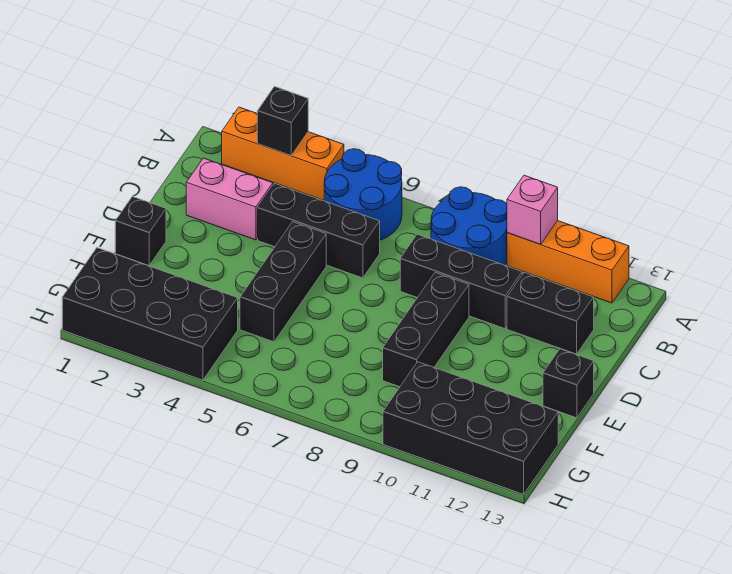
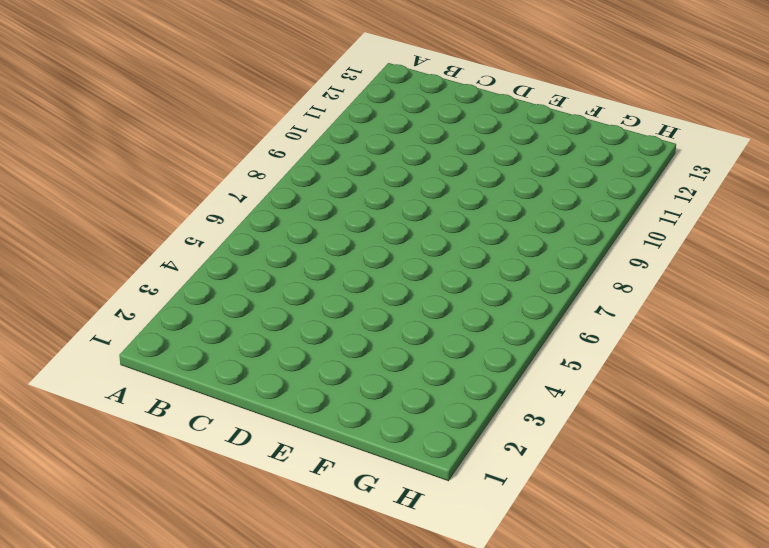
none -> orange brick A2:A4 level 1
none -> blue round brick A5:B6 level 1
none -> blue round brick A8:B9 level 1

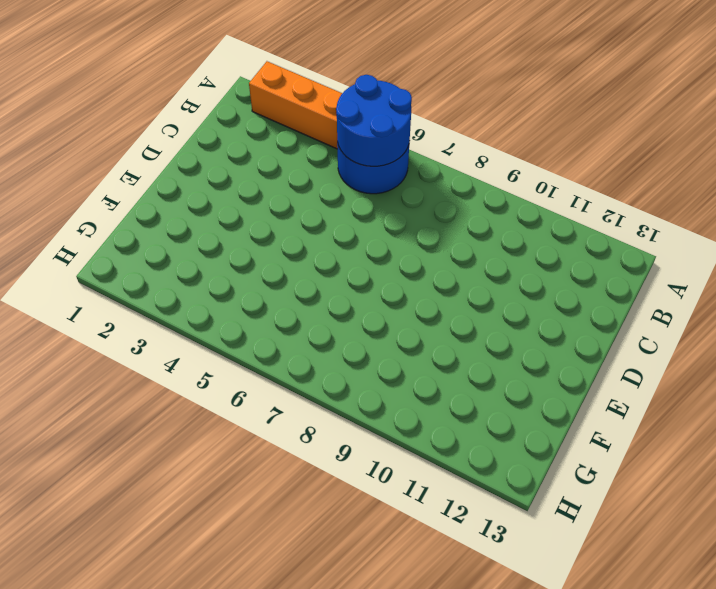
blue round brick A5:B6 level 2 -> blue round brick A8:B9 level 1
none -> orange brick A10:A12 level 1
none -> pink brick C2:C3 level 1
none -> black brick C4:C6 level 1

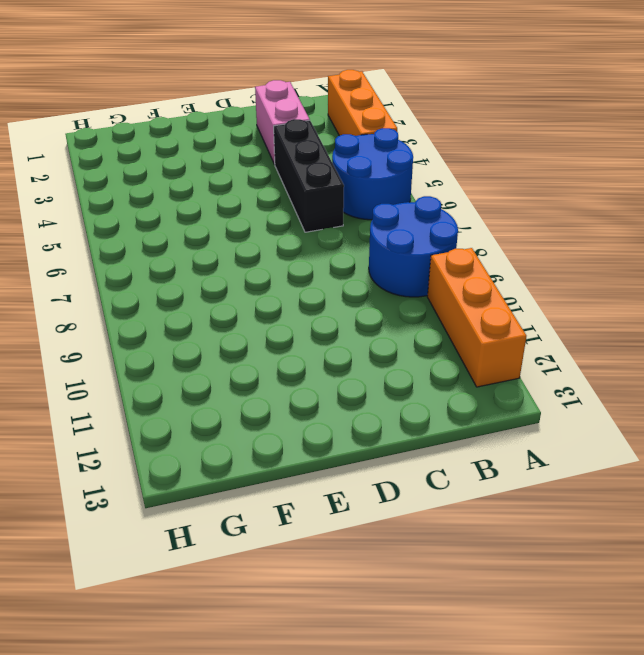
none -> black brick C8:C10 level 1
none -> black brick C11:C12 level 1
none -> black brick D5:F5 level 1

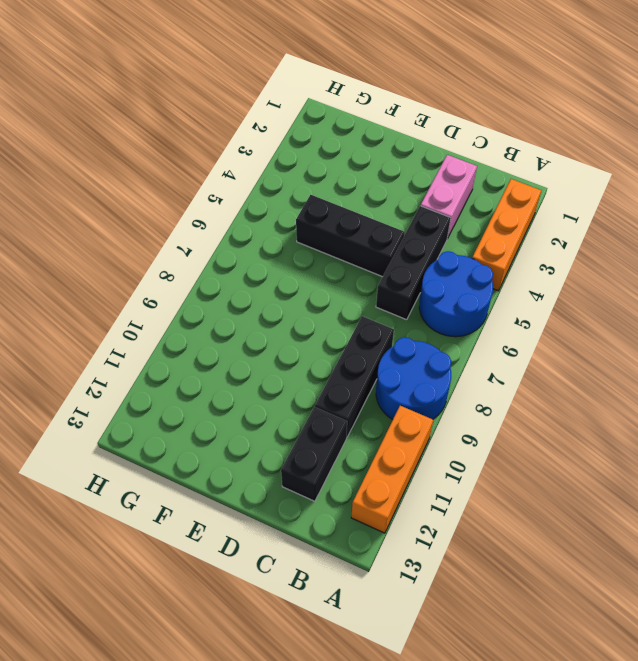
none -> black brick D9:F9 level 1
none -> black brick E1 level 1
none -> black brick E13 level 1

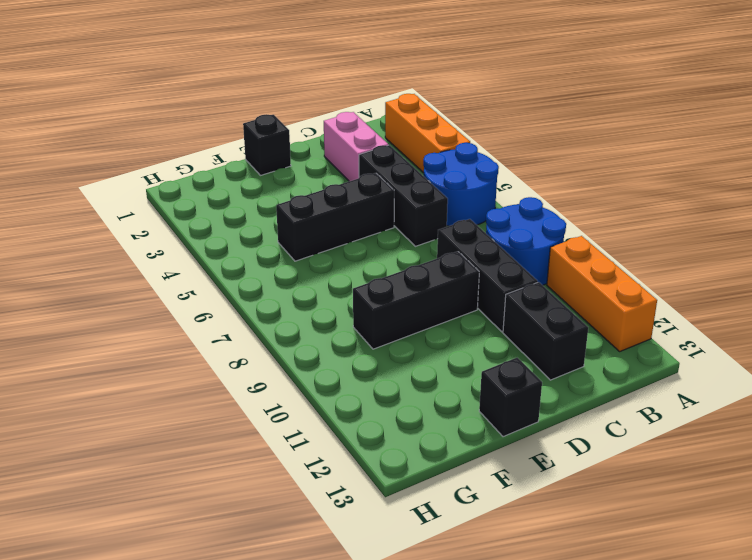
none -> black brick G1:H4 level 1
none -> black brick G10:H13 level 1
none -> black brick A3 level 2

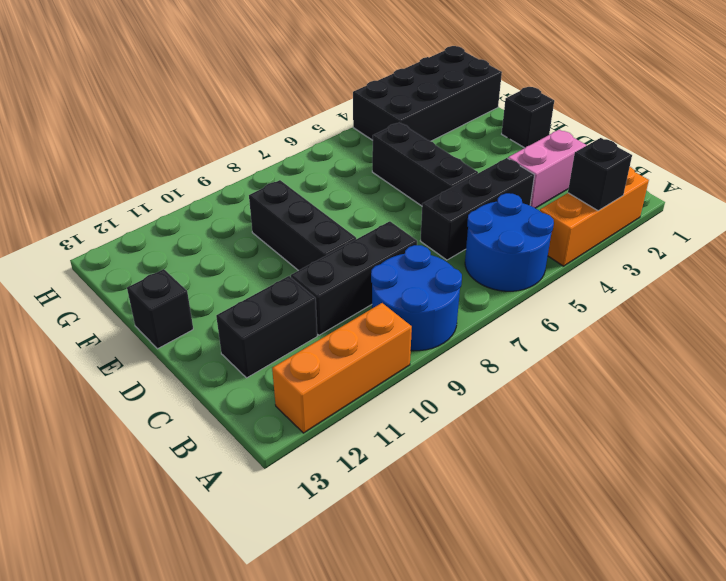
none -> black brick G10:H13 level 1
none -> pink brick A10 level 2

